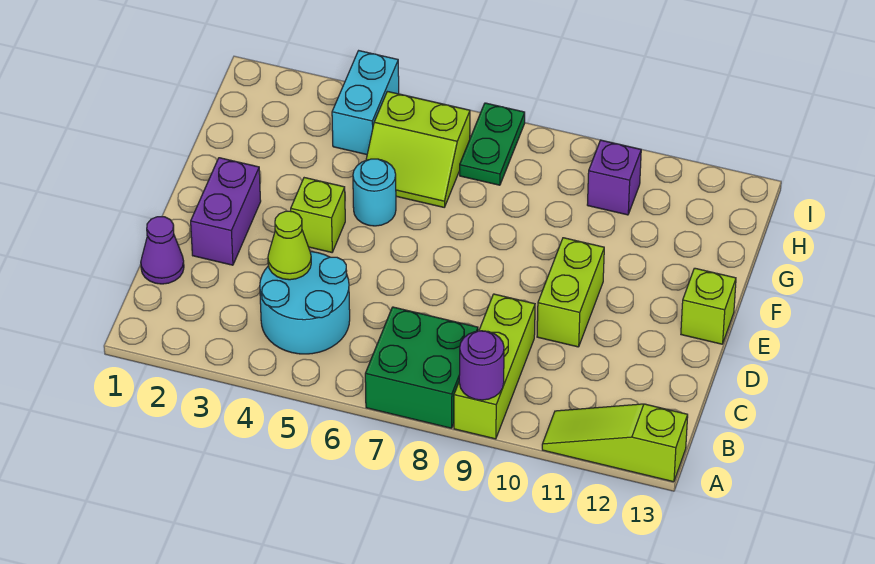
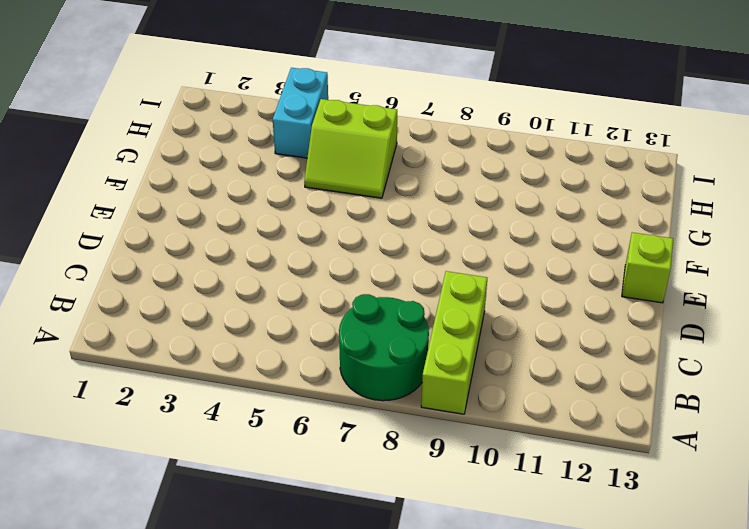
green round brick A7:B8 level 1 -> green brick A7:B8 level 1
none -> lime slope A11:A13 level 1 top 13
none -> cyan round brick B4:C5 level 1
none -> purple cone C1 level 1

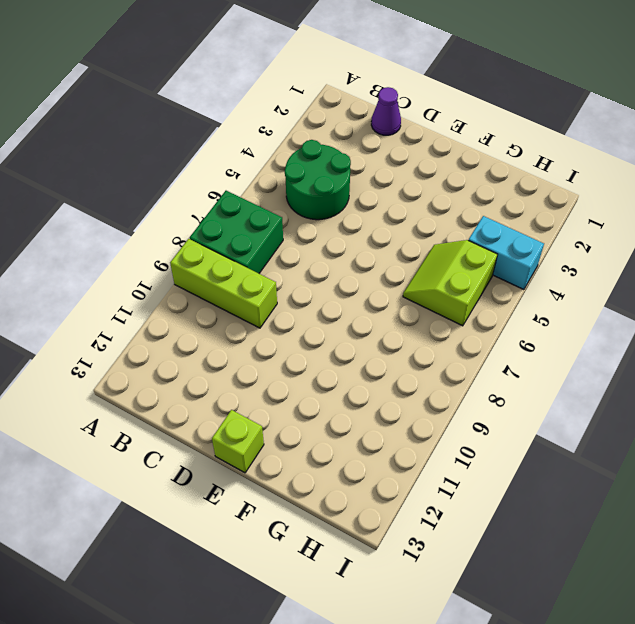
green round brick B4:C5 level 1 -> cyan round brick B4:C5 level 1
none -> lime slope A11:A13 level 1 top 13
none -> purple brick D2:E2 level 1
none -> lime brick D10:E10 level 1

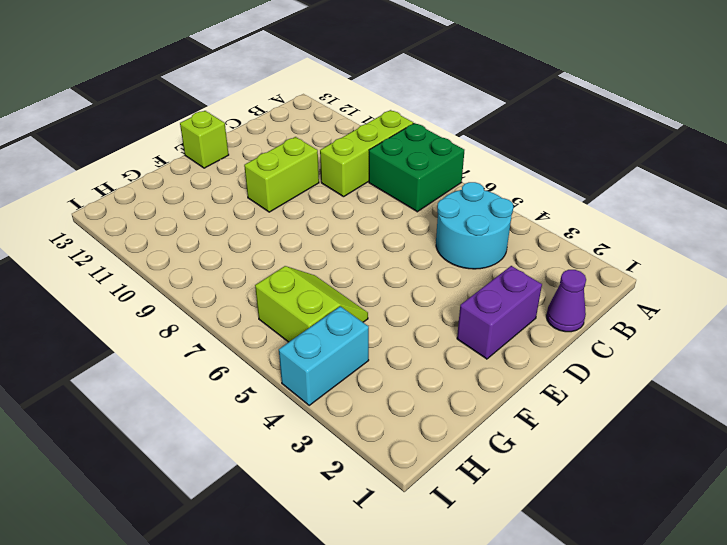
none -> lime slope A11:A13 level 1 top 13
none -> lime brick E4 level 1
none -> cyan round brick F5 level 1

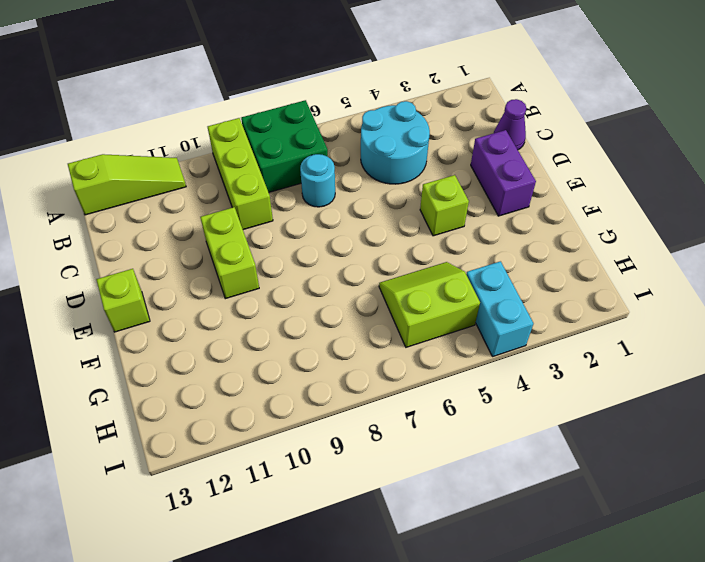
cyan round brick C7 level 1 -> cyan round brick F5 level 1
none -> green plate H7:I7 level 1
none -> purple brick H10 level 1
none -> purple round brick A9 level 2

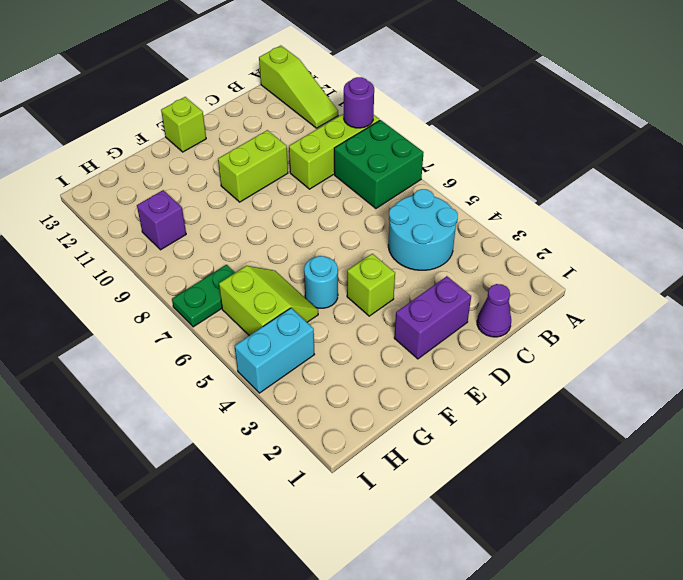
none -> lime cone C4 level 2

